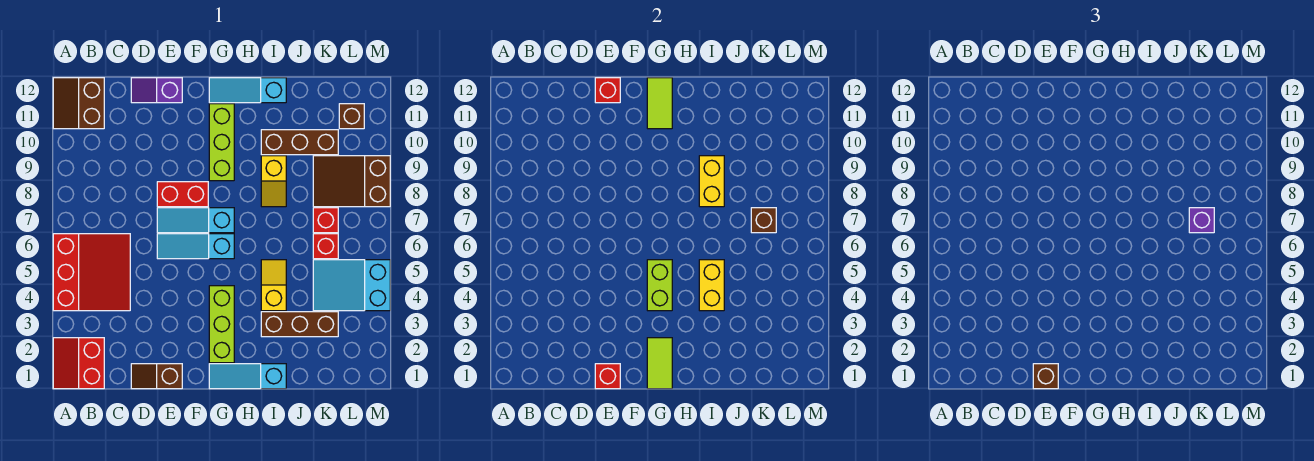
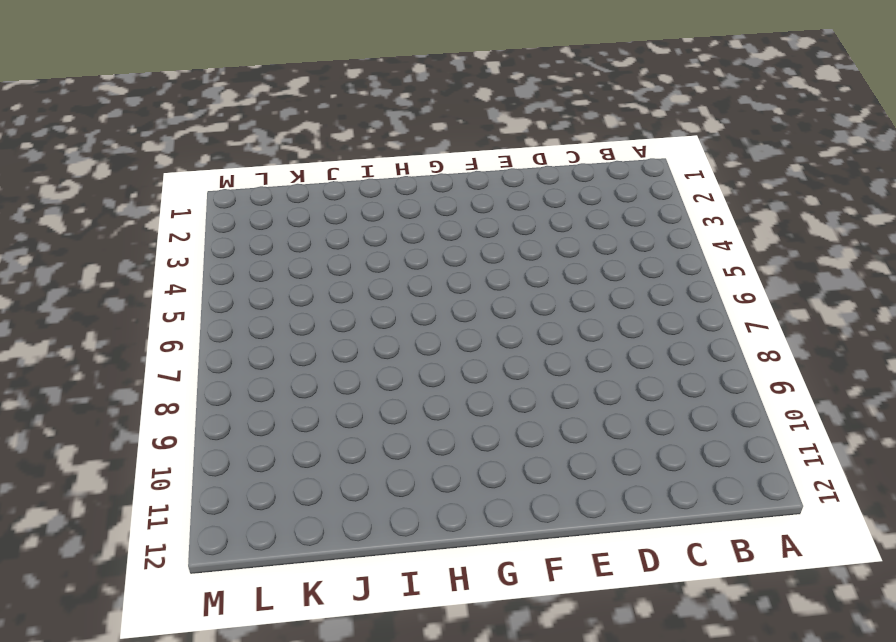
none -> red slope A1:B2 level 1 top B
none -> red slope A4:C6 level 1 top A
none -> brown slope A11:B12 level 1 top B
none -> brown slope D1:E1 level 1 top E

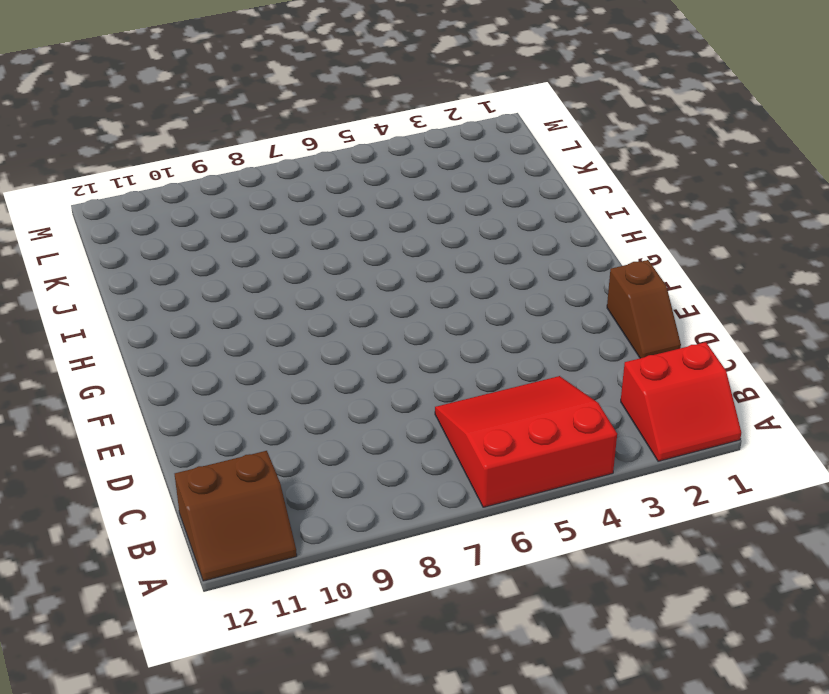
none -> purple slope D12:E12 level 1 top E
none -> cyan slope E6:G6 level 1 top G
none -> cyan slope E7:G7 level 1 top G
none -> red brick E8:F8 level 1

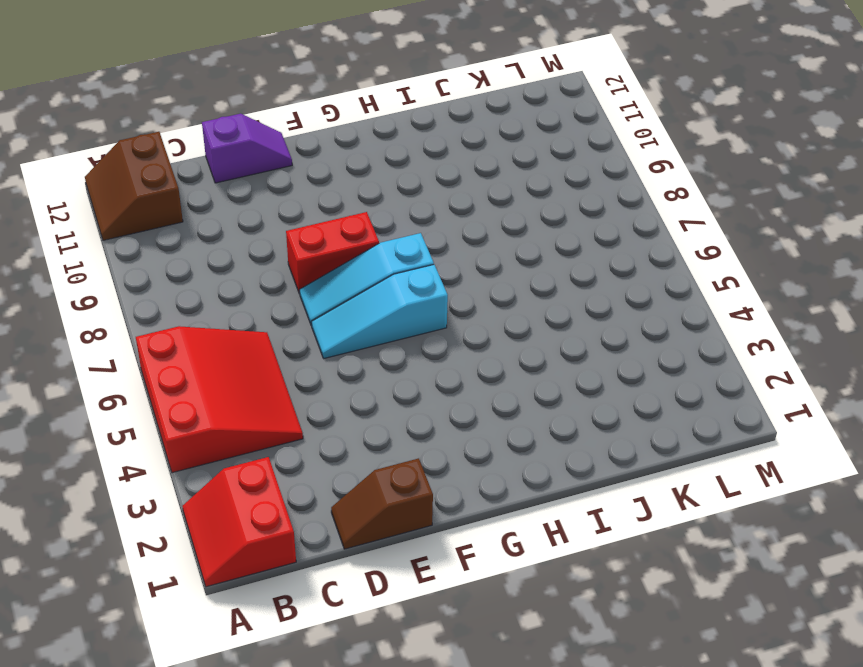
purple slope D12:E12 level 1 top D -> purple slope D12:E12 level 1 top E
none -> cyan slope G1:I1 level 1 top I
none -> lime brick G2:G4 level 1
none -> lime brick G9:G11 level 1
none -> cyan slope G12:I12 level 1 top I

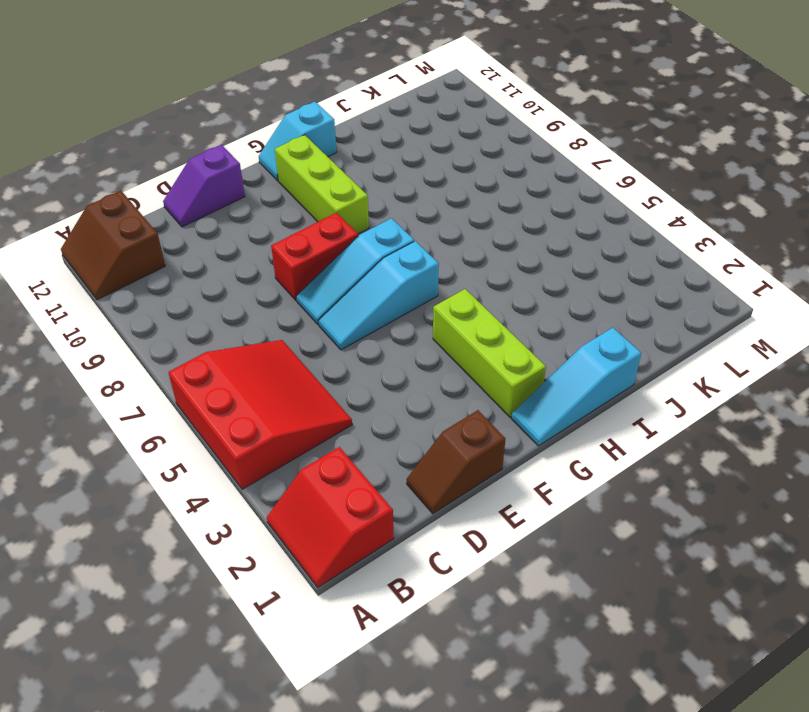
cyan slope G12:H12 level 1 top H -> cyan slope G12:I12 level 1 top I
none -> brown brick I3:K3 level 1
none -> yellow slope I4:I5 level 1 top 4
none -> yellow slope I8:I9 level 1 top 9
none -> brown brick I10:K10 level 1

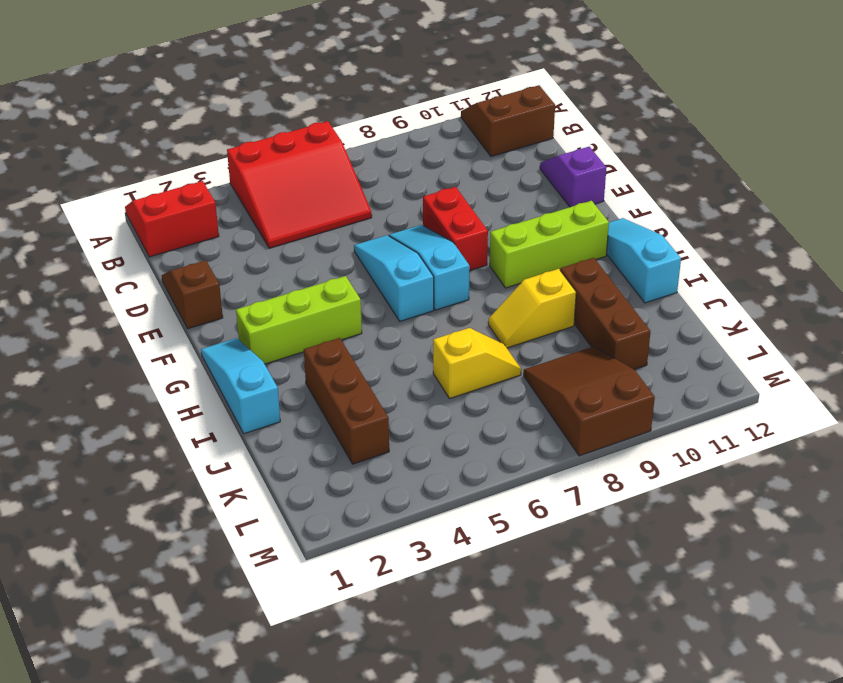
yellow slope J6:J7 level 1 top 6 -> yellow slope I4:I5 level 1 top 4
none -> cyan slope K4:M5 level 1 top M
none -> red brick K6 level 1
none -> red brick K7 level 1
none -> brown brick L11 level 1

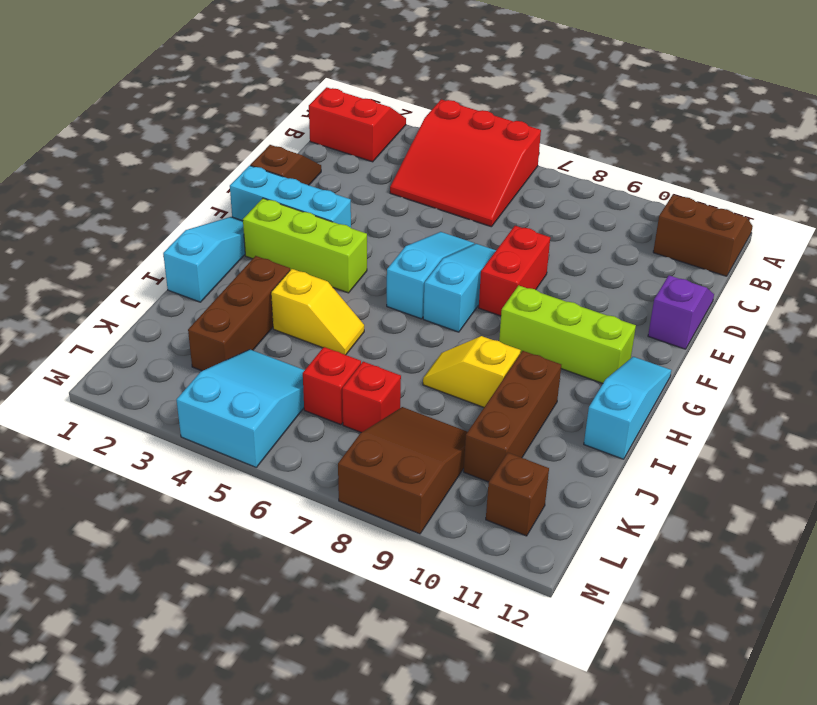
cyan brick F1:F3 level 1 -> none
none -> red brick E1 level 2
none -> red brick E12 level 2
none -> lime tile G1:G2 level 2
none -> lime brick G4:G5 level 2

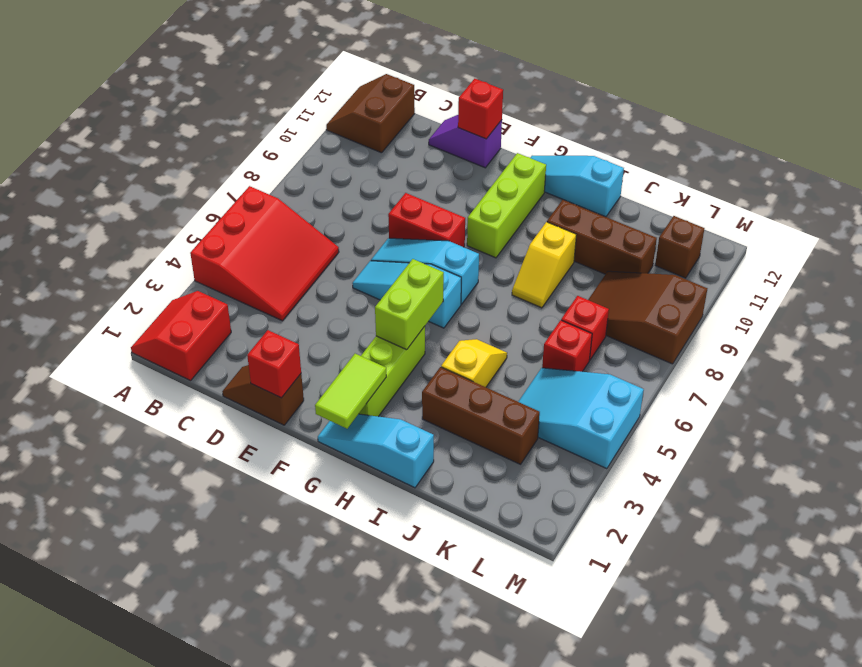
none -> lime tile G11:G12 level 2
none -> yellow brick I4:I5 level 2
none -> yellow brick I8:I9 level 2
none -> brown brick K7 level 2

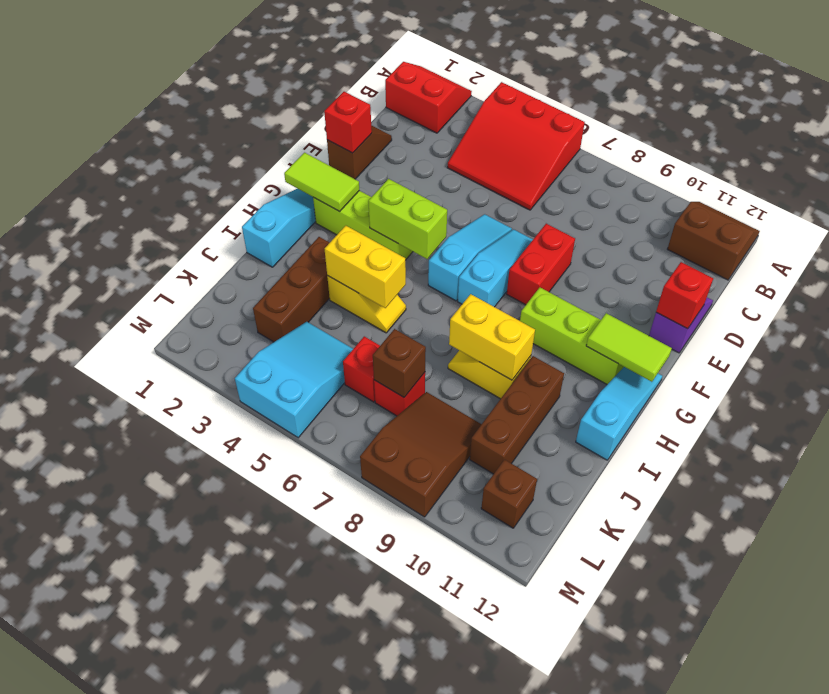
none -> brown brick E1 level 3
none -> purple brick K7 level 3

